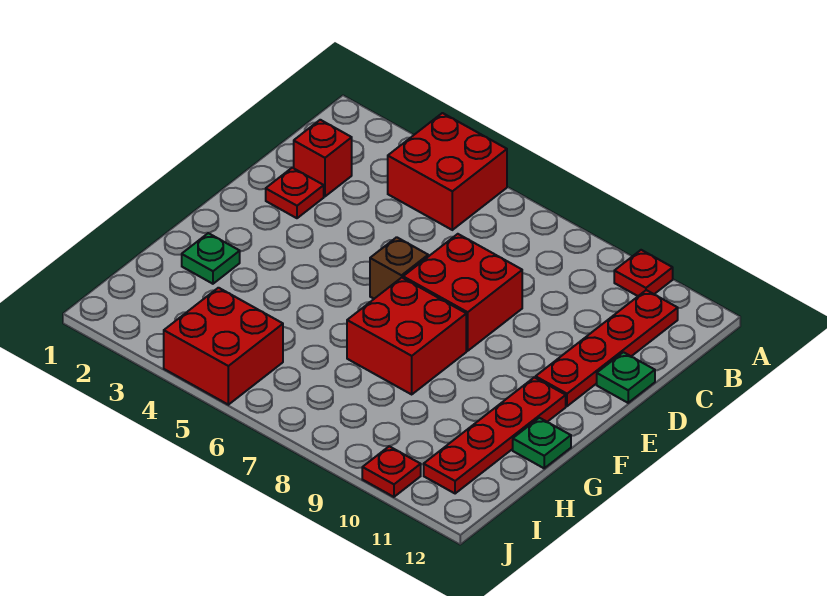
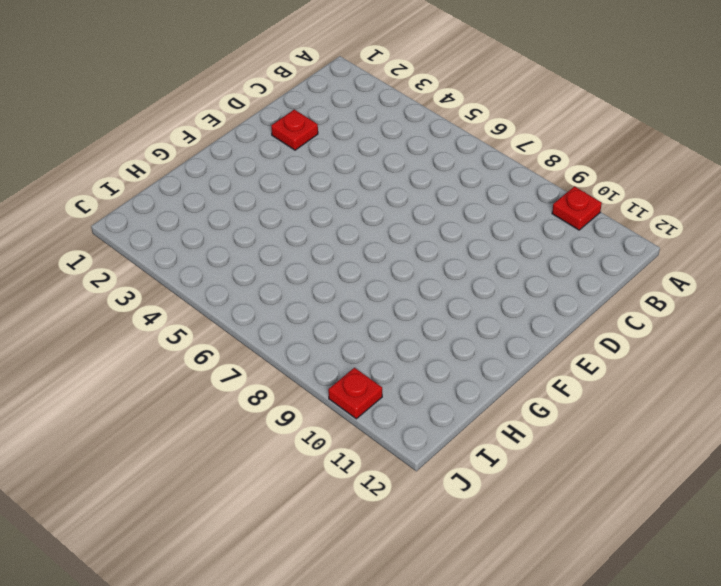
none -> red brick A4:B5 level 1
none -> red plate B11:E11 level 1
none -> red brick C2 level 1

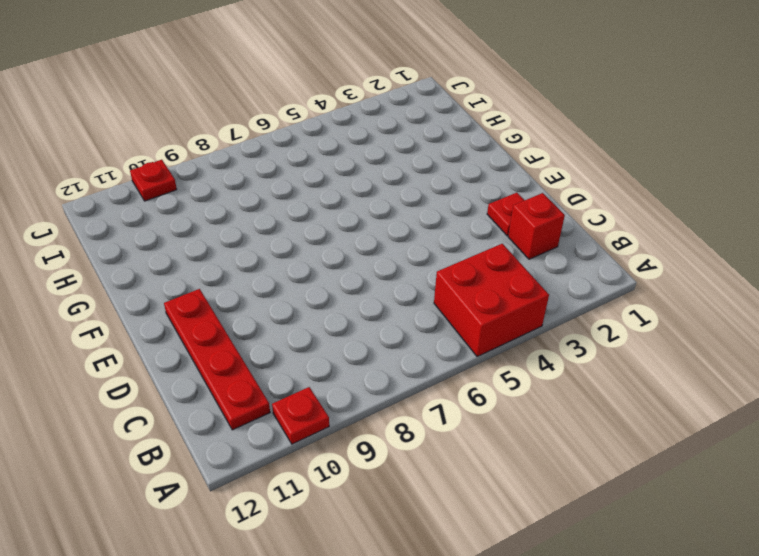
none -> red brick D7:E8 level 1
none -> green plate D12 level 1
none -> brown brick E6 level 1

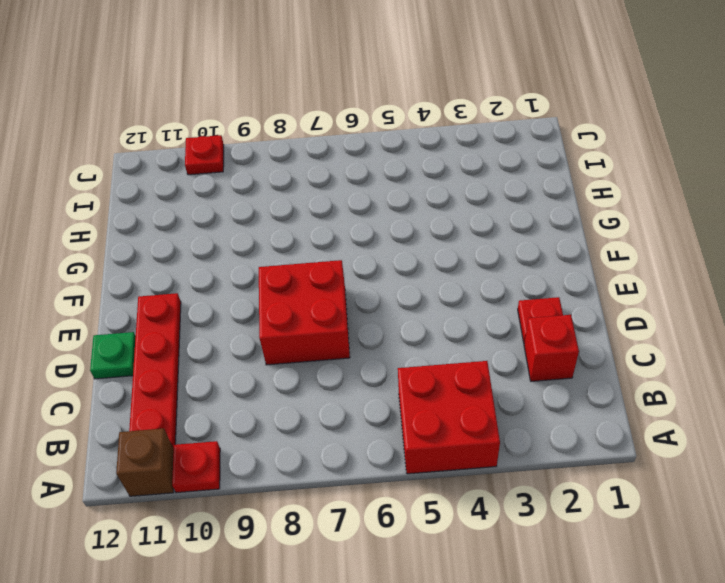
brown brick A11 level 1 -> brown brick E6 level 1
none -> red brick F7:G8 level 1
none -> red plate F11:I11 level 1
none -> green plate G2 level 1

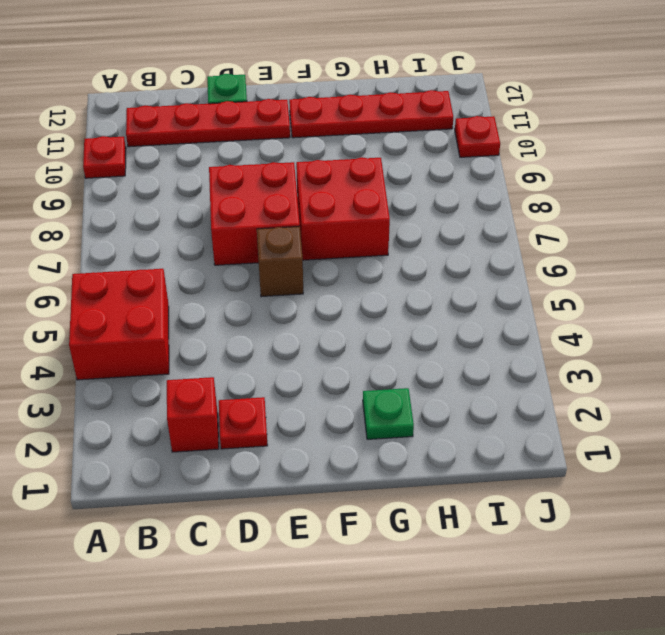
none -> green plate G12 level 1
none -> red brick I4:J5 level 1

